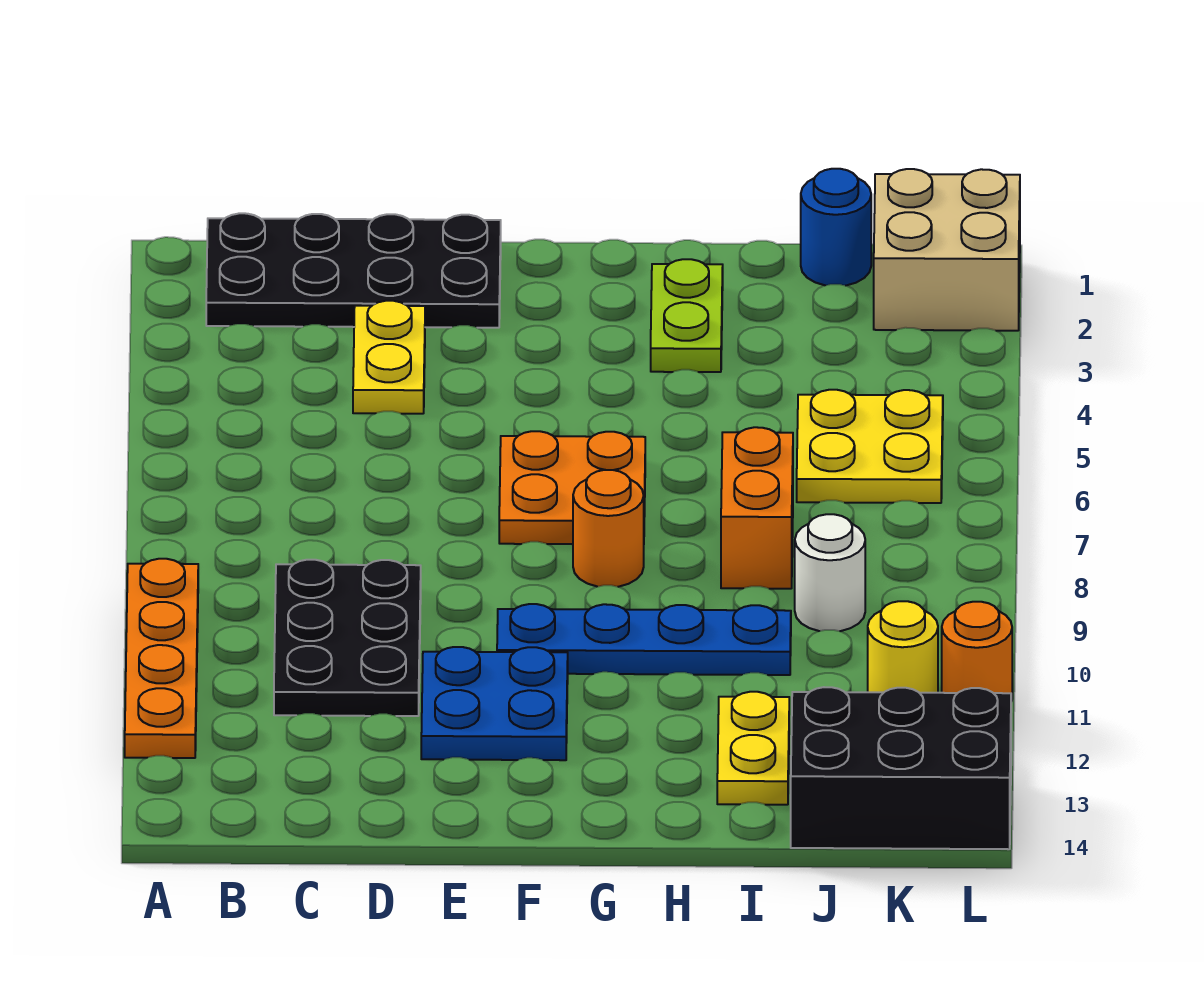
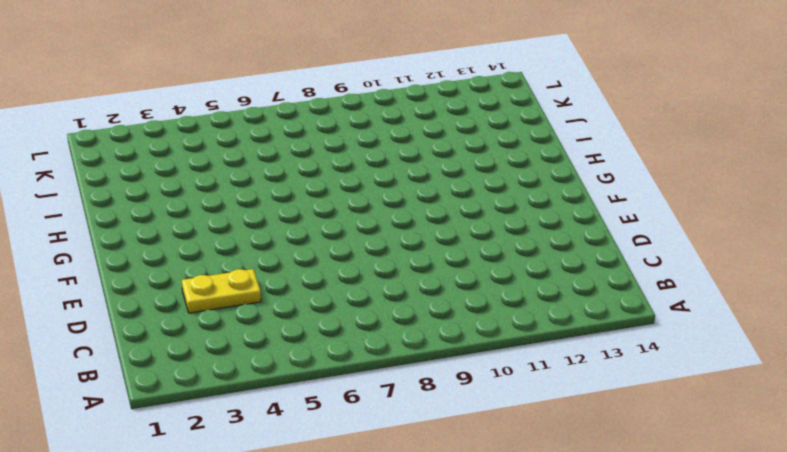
none -> orange plate A9:A12 level 1
none -> black plate B1:E2 level 1
none -> black plate C9:D11 level 1

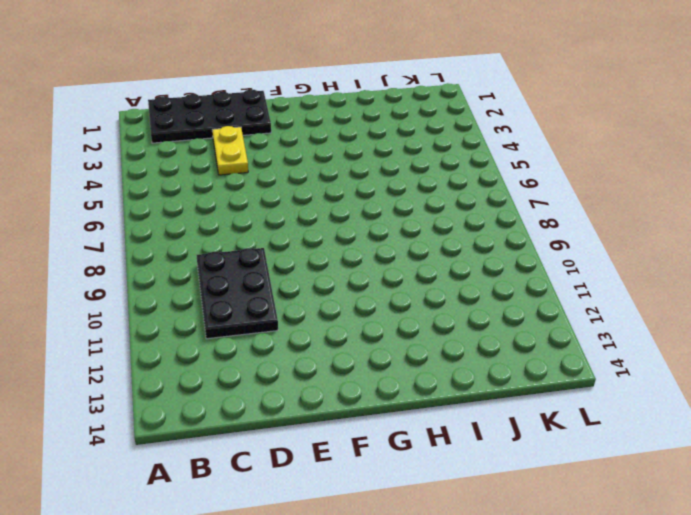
none -> orange plate A9:A12 level 1
none -> blue plate E11:F12 level 1
none -> orange plate F6:G7 level 1

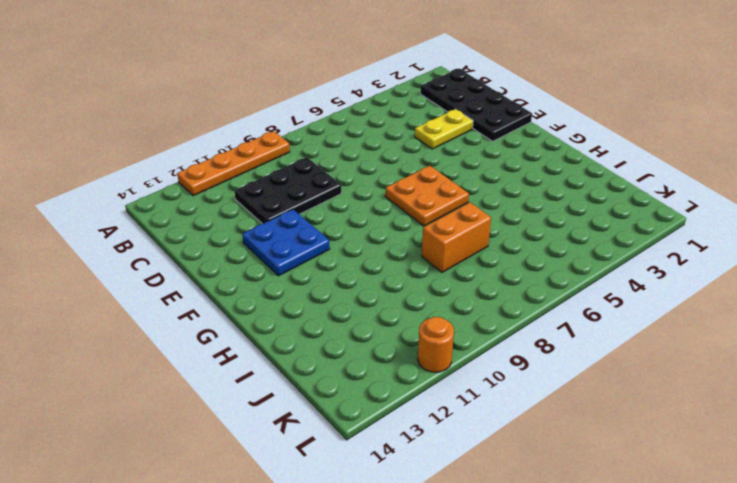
none -> blue plate F10:I10 level 1
none -> orange round brick G8 level 1
none -> lime plate H2:H3 level 1

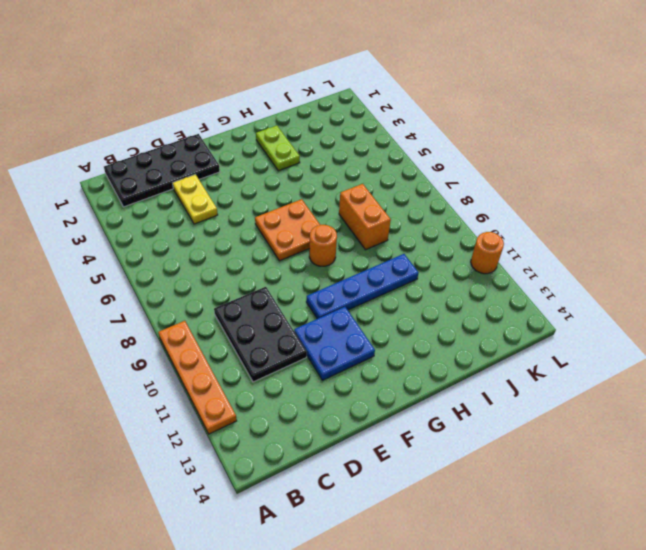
none -> yellow plate I12:I13 level 1
none -> blue round brick J1 level 1
none -> yellow plate J5:K6 level 1

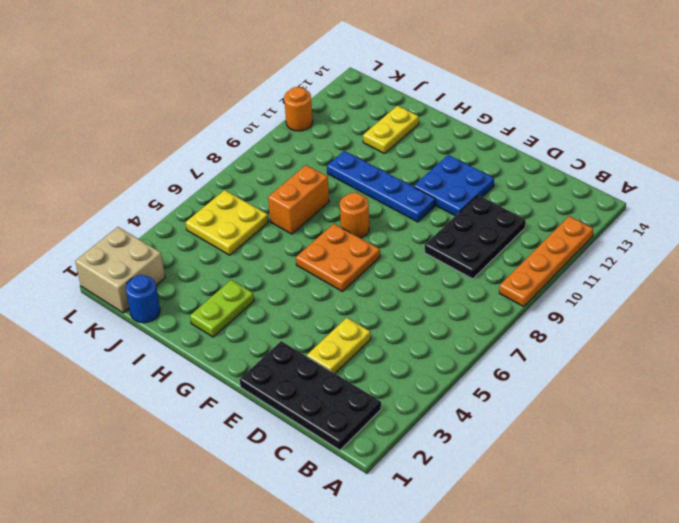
none -> white round brick J9 level 1
none -> black brick J13:L14 level 1
none -> yellow round brick K11 level 1

